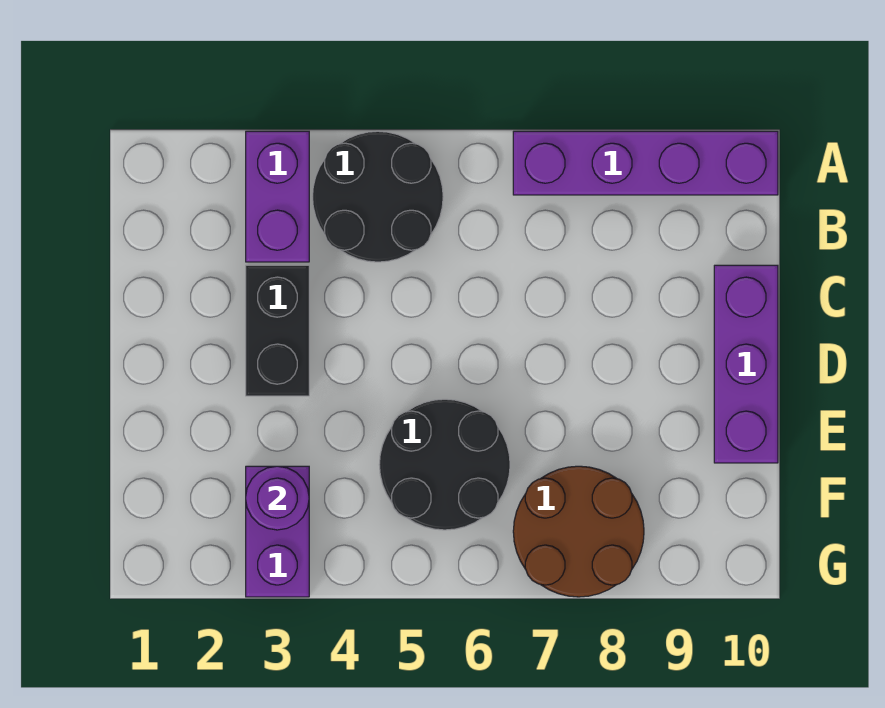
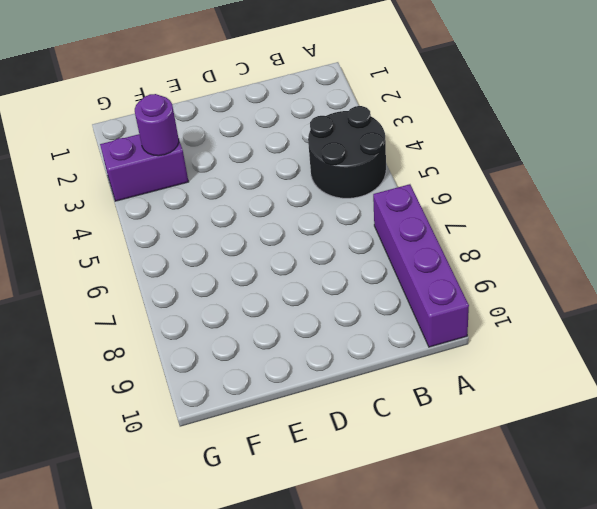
none -> purple brick A3:B3 level 1
none -> black brick C3:D3 level 1

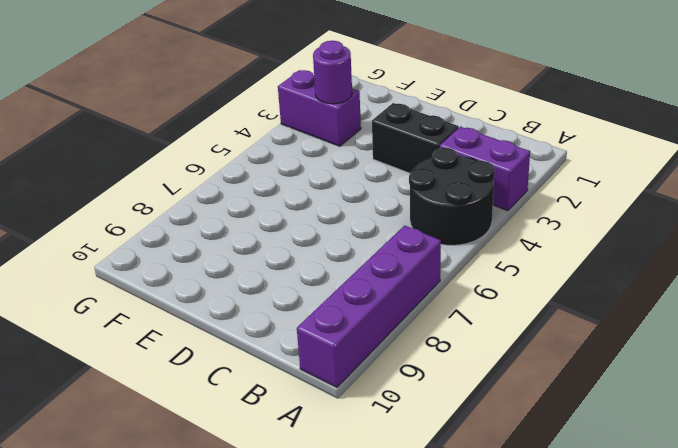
none -> purple brick C10:E10 level 1
none -> black round brick E5:F6 level 1

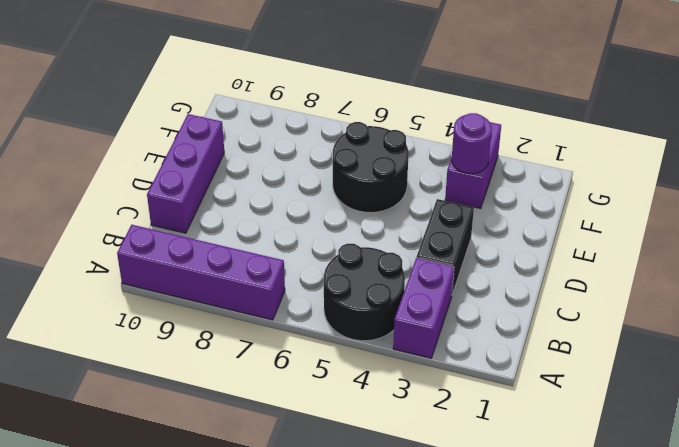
none -> brown round brick F7:G8 level 1

